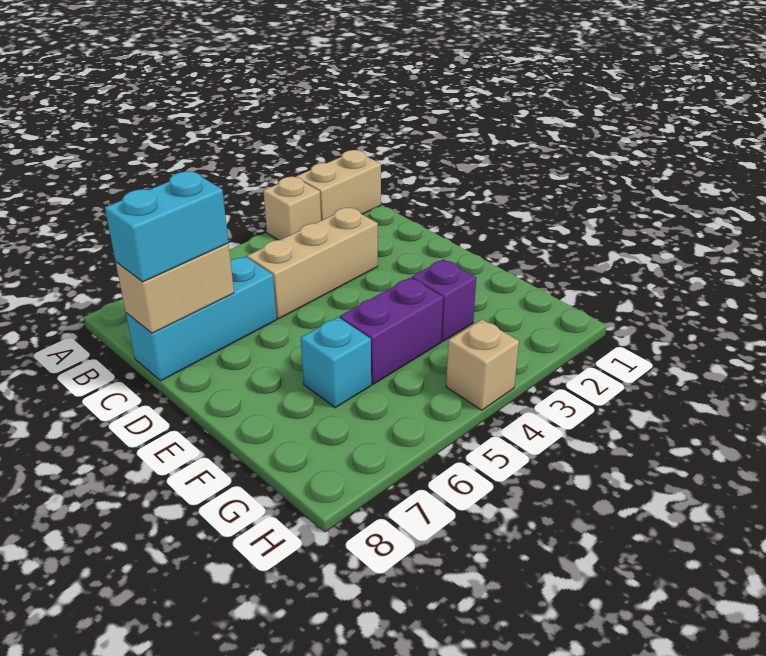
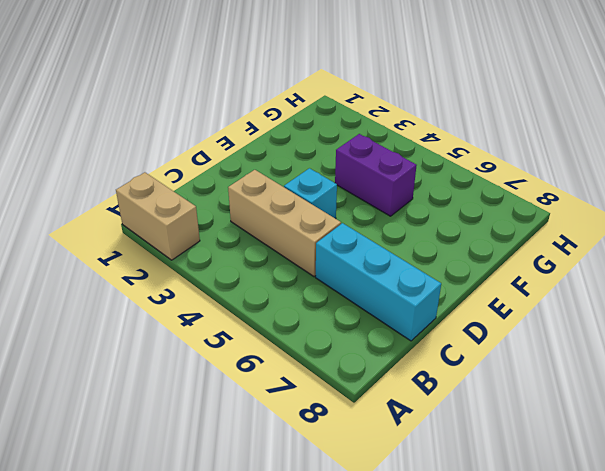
cyan brick D4 level 1 -> cyan brick F6 level 1
none -> tan brick A3 level 1
none -> purple brick F3 level 1

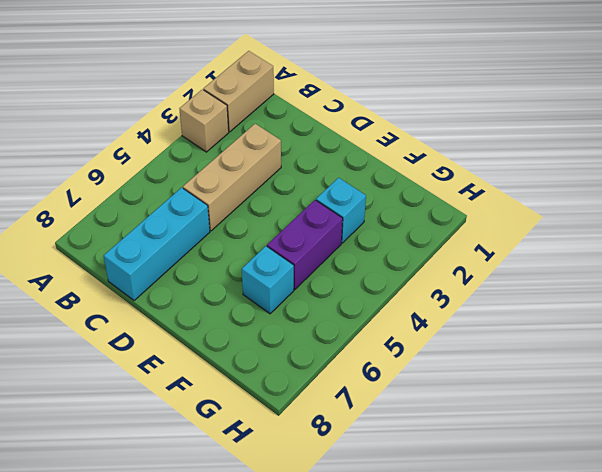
cyan brick F3 level 1 -> purple brick F3 level 1
none -> tan brick H4 level 1
none -> tan brick C7:C8 level 2

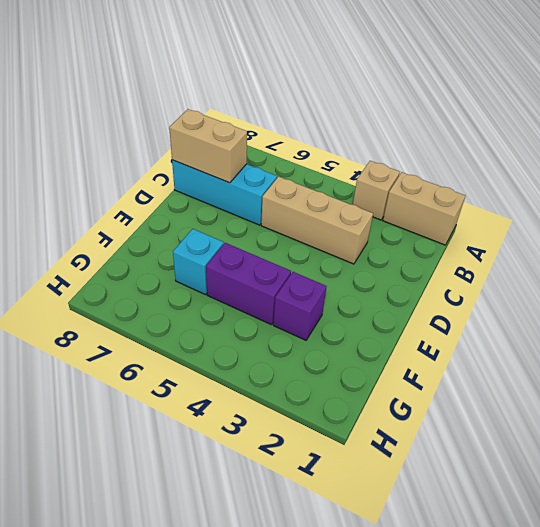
none -> tan brick H4 level 1
none -> cyan brick C7:C8 level 3

